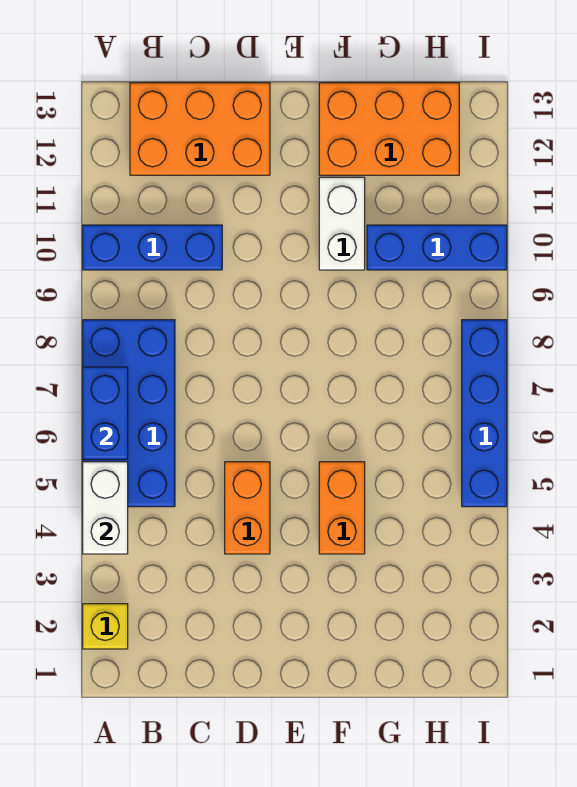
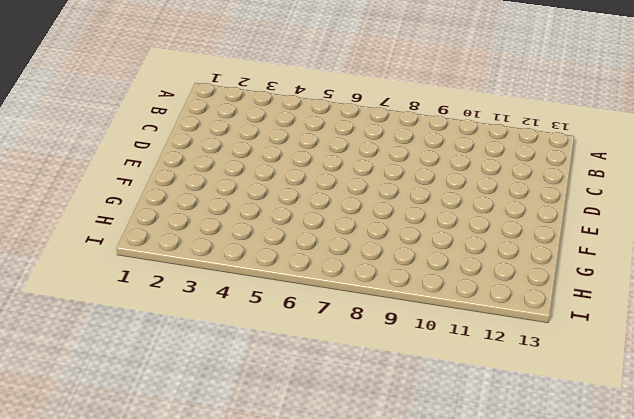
none -> yellow brick A2 level 1
none -> blue brick A5:B8 level 1
none -> blue brick A10:C10 level 1

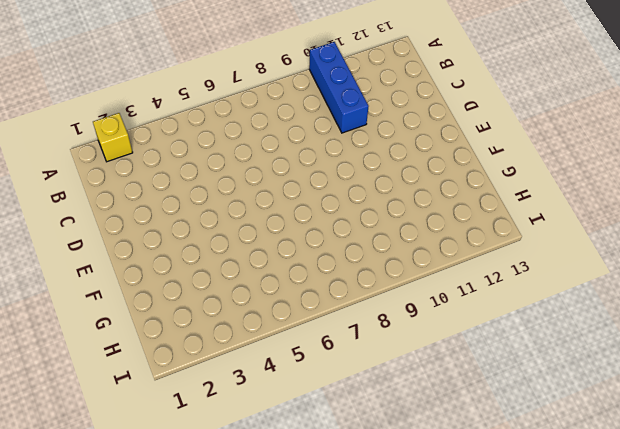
none -> blue brick A5:B8 level 1
none -> orange brick B12:D13 level 1
none -> orange brick D4:D5 level 1

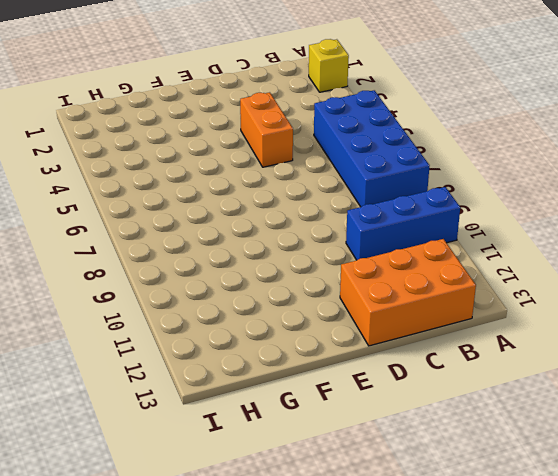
none -> orange brick F4:F5 level 1
none -> white brick F10:F11 level 1
none -> orange brick F12:H13 level 1

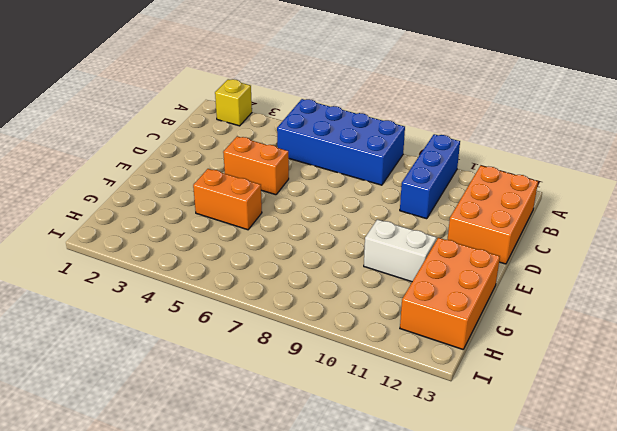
none -> blue brick G10:I10 level 1
none -> blue brick I5:I8 level 1
none -> white brick A4:A5 level 2

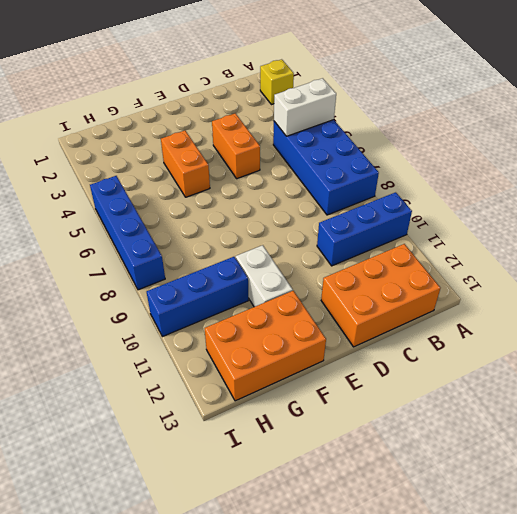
white brick A5:B5 level 2 -> white brick A4:A5 level 2
none -> blue brick A6:A7 level 2

